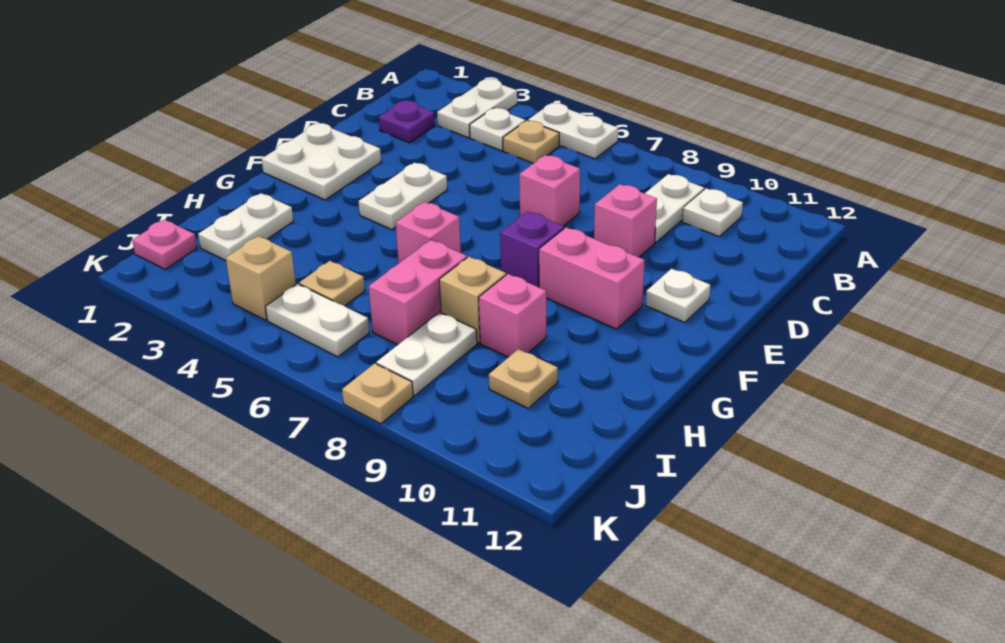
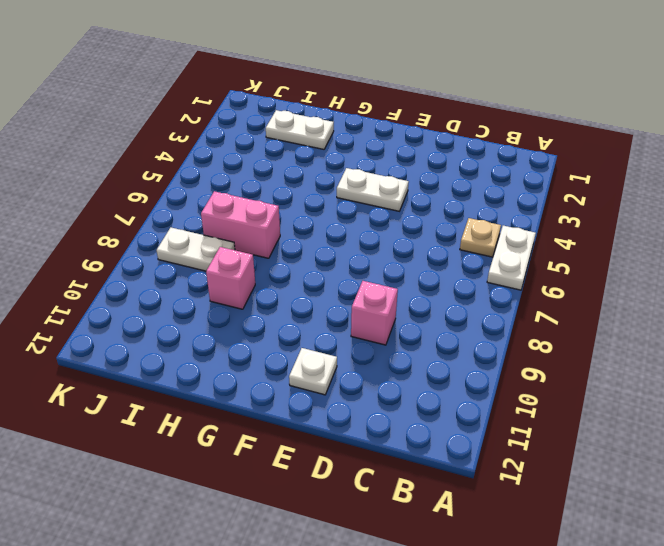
none -> white plate A3:B3 level 1
none -> white plate B4 level 1
none -> white plate B9:C9 level 1

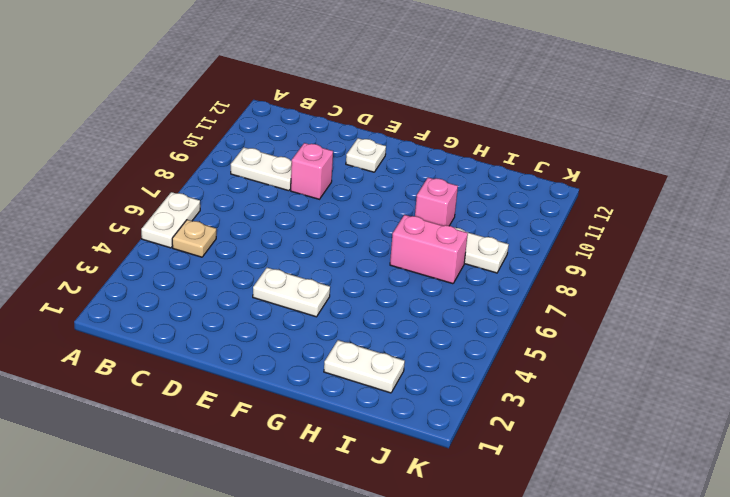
none -> white plate A3:B3 level 1
none -> white plate B4 level 1
none -> white plate B10 level 1

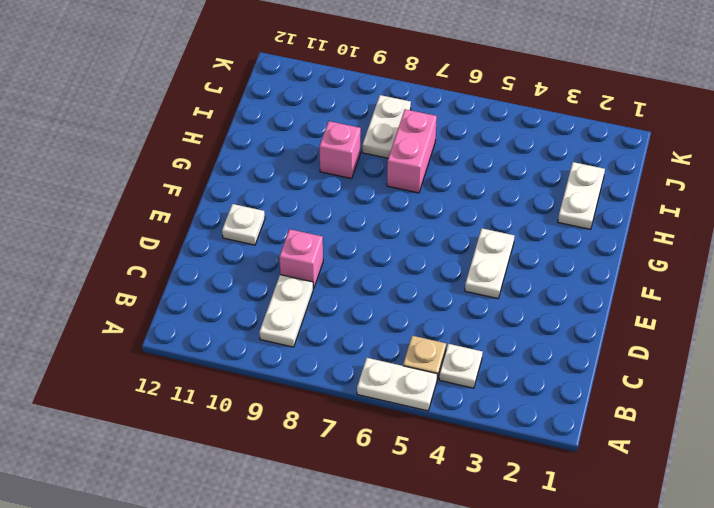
none -> white plate A3:B3 level 1
none -> white plate B10 level 1
none -> purple plate C2 level 1

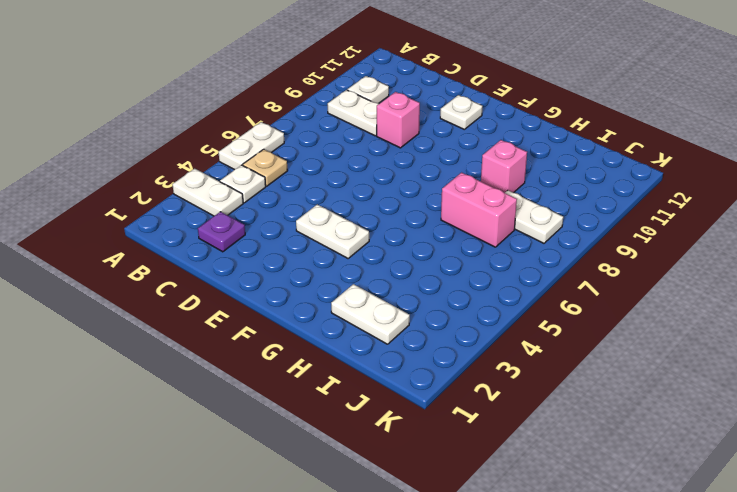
none -> pink brick D7 level 1
none -> white plate E1:F2 level 1
none -> purple brick F8 level 1

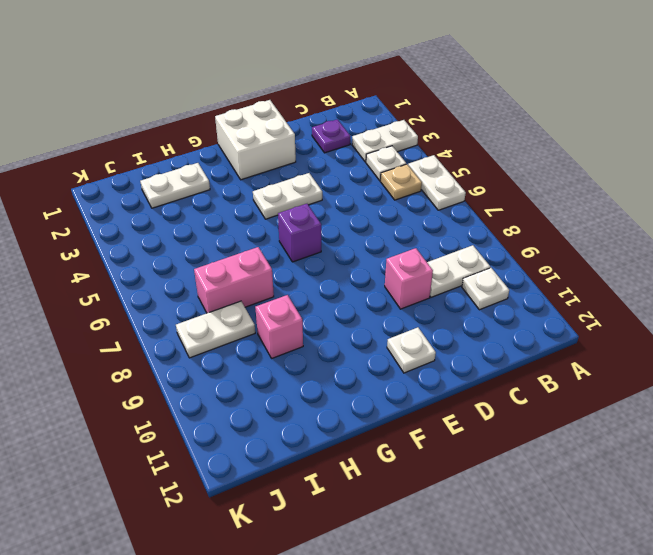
white brick E1:F2 level 1 -> white plate E1:F2 level 1
purple brick F6 level 1 -> purple brick F8 level 1
none -> pink brick D7 level 1
none -> pink brick F9:F10 level 1
none -> pink brick G6 level 1

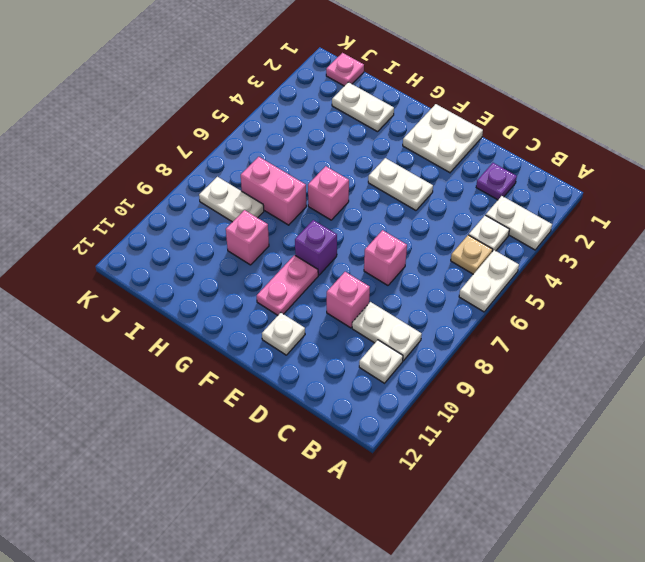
pink plate F9:F10 level 1 -> pink brick F9:F10 level 1
none -> tan brick H8 level 1
none -> tan plate I5 level 1
none -> tan plate I10 level 1

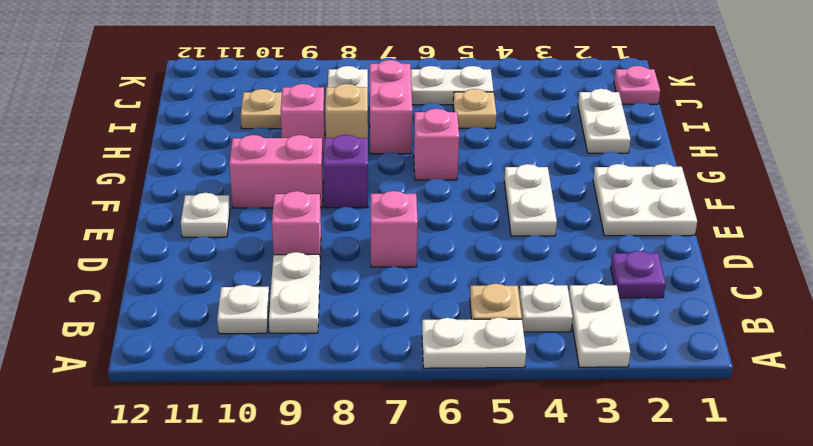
none -> tan brick J4 level 1
none -> tan plate K8 level 1

